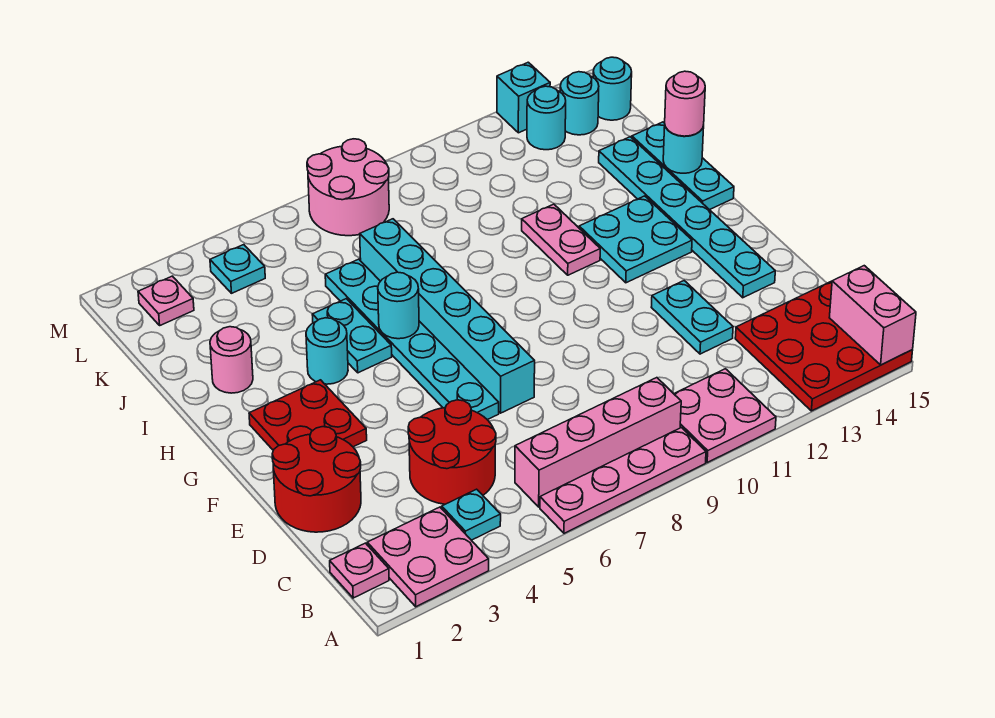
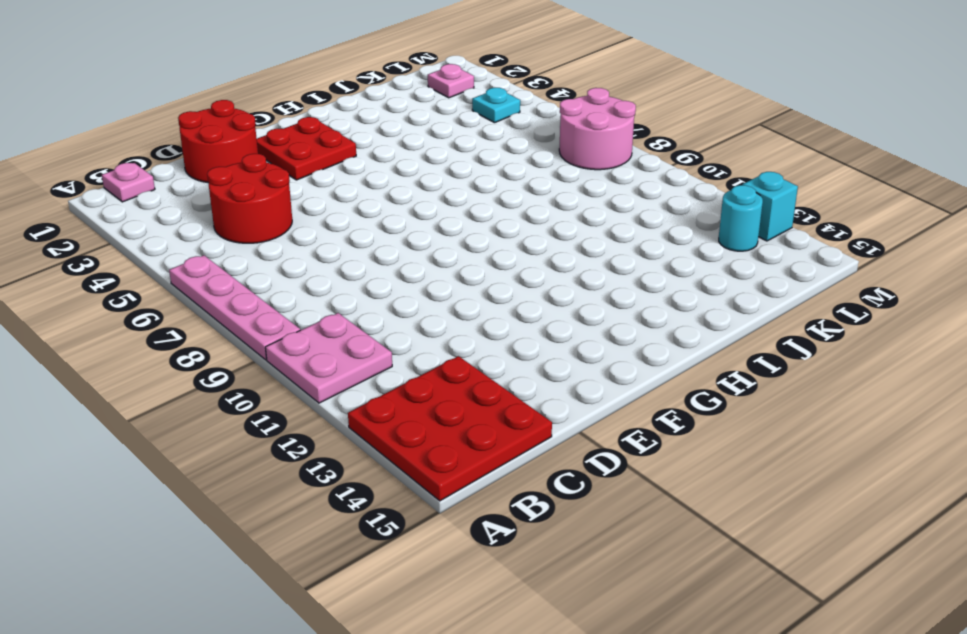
none -> pink plate A2:B3 level 1
none -> cyan plate B4 level 1
none -> pink brick B6:B9 level 1
none -> cyan plate D12:E12 level 1

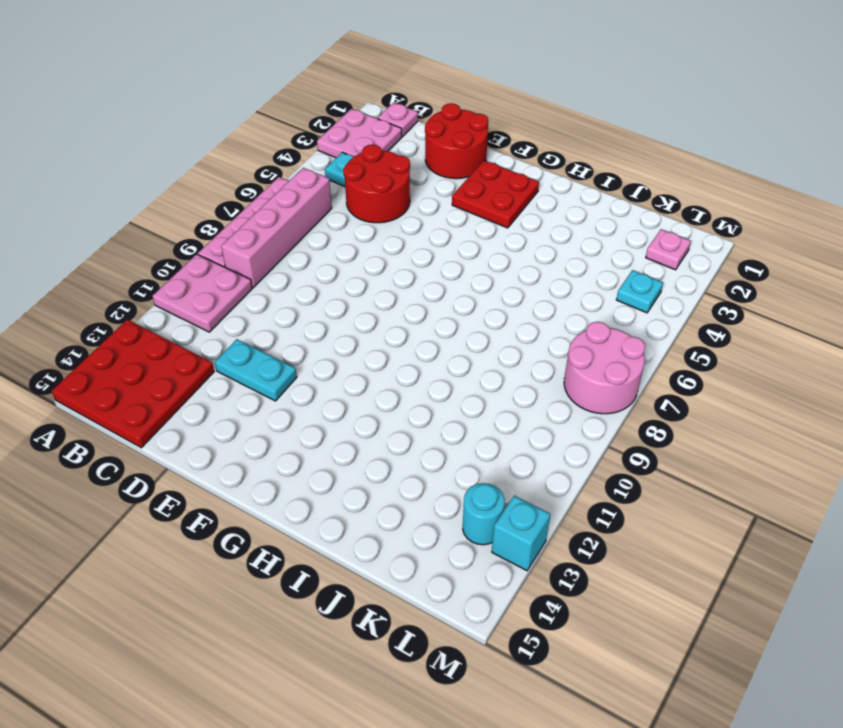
none -> cyan plate E6:J6 level 1
none -> cyan brick E7:J7 level 1
none -> cyan plate E14:J14 level 1
none -> cyan plate G12:H13 level 1

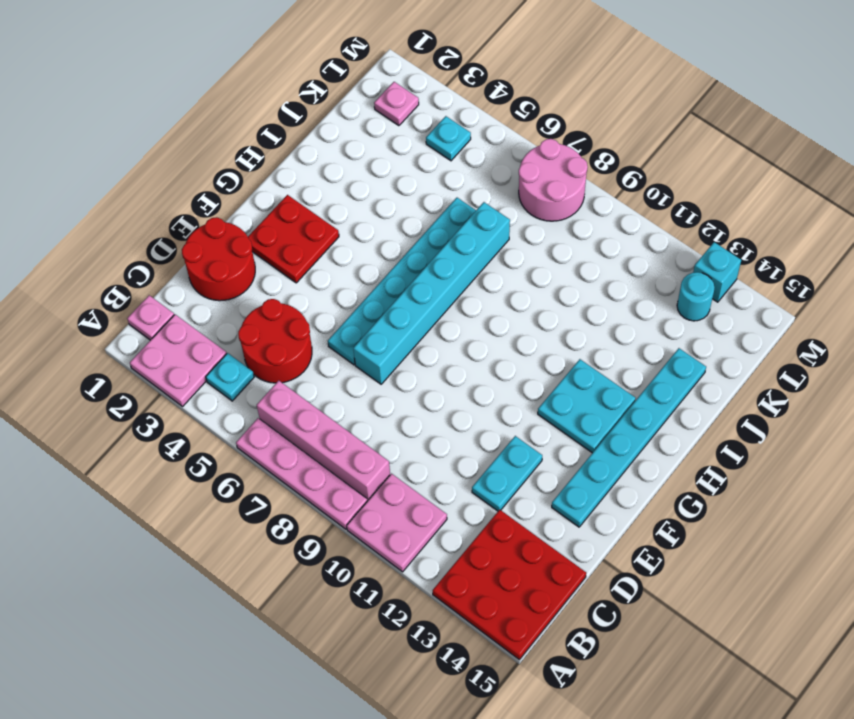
none -> cyan round brick H4 level 1
none -> cyan plate H5:I5 level 1
none -> pink plate H11:I11 level 1
none -> cyan plate H15:J15 level 1

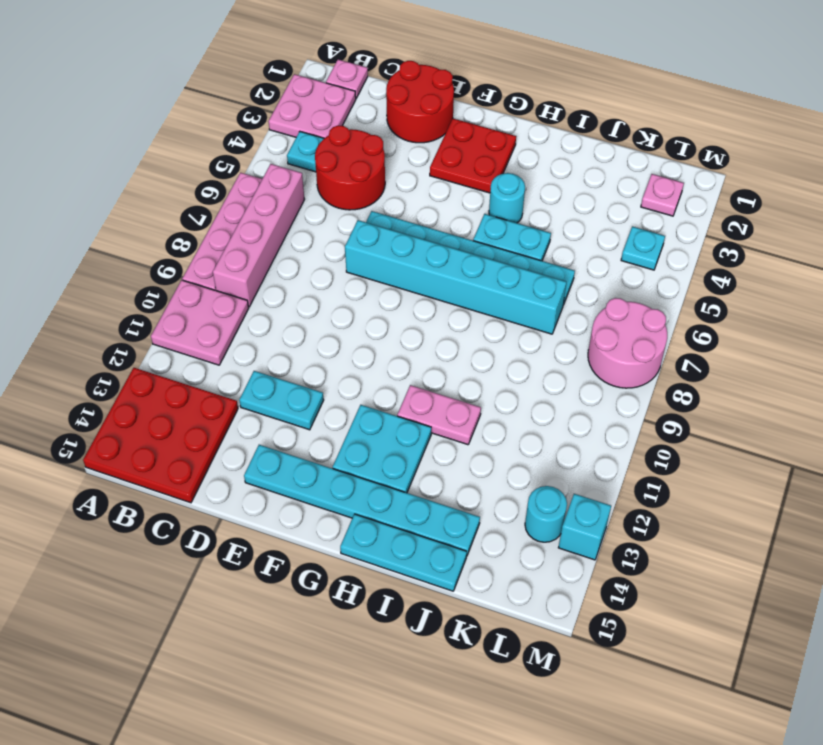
none -> pink round brick I2 level 1
none -> cyan round brick L14 level 1
none -> cyan round brick L15 level 1
none -> pink brick A15:B15 level 2

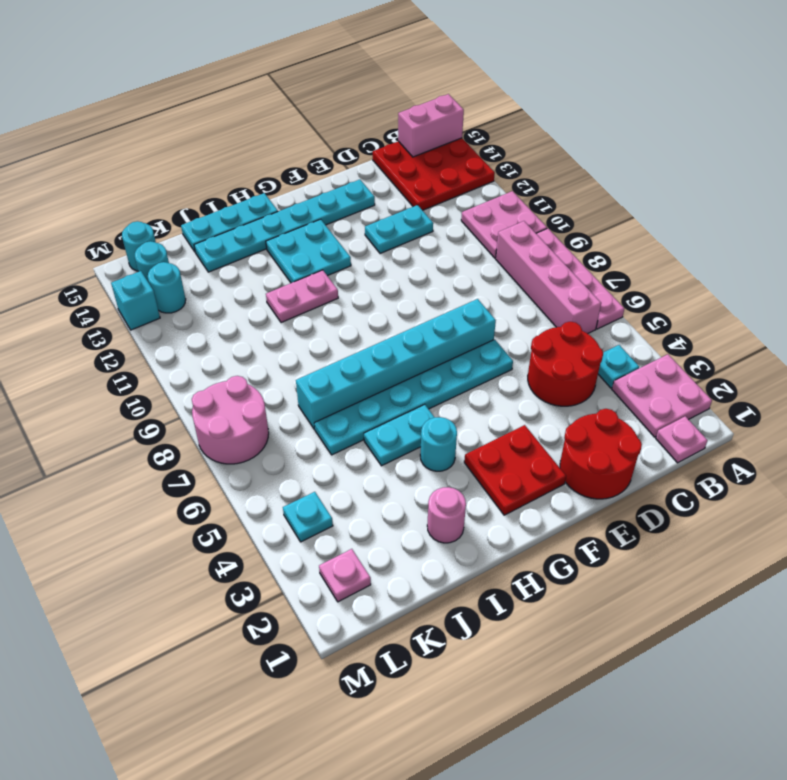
none -> cyan round brick H6 level 2
none -> cyan round brick I15 level 2
none -> pink round brick I15 level 3

